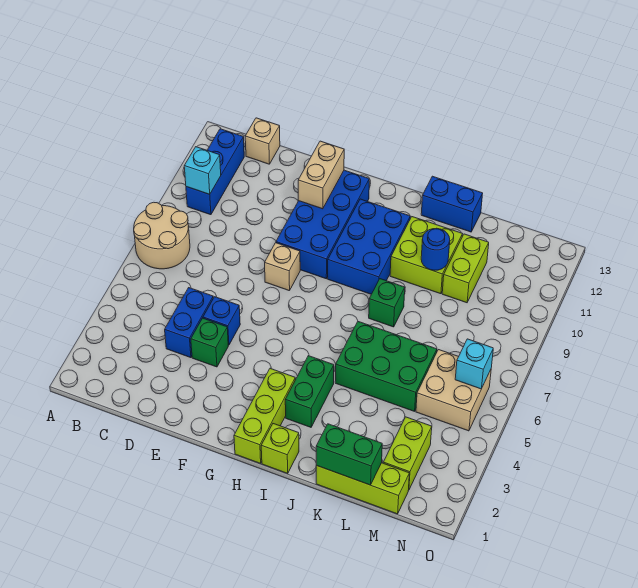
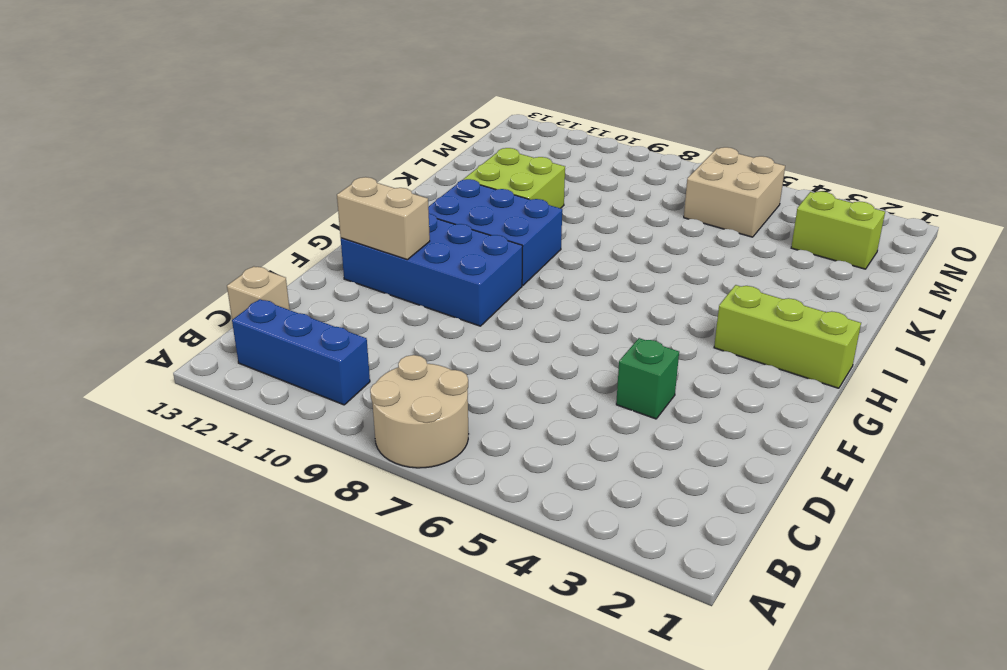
none -> blue brick D4:D5 level 1
none -> blue brick E5 level 1
none -> tan brick F8 level 1

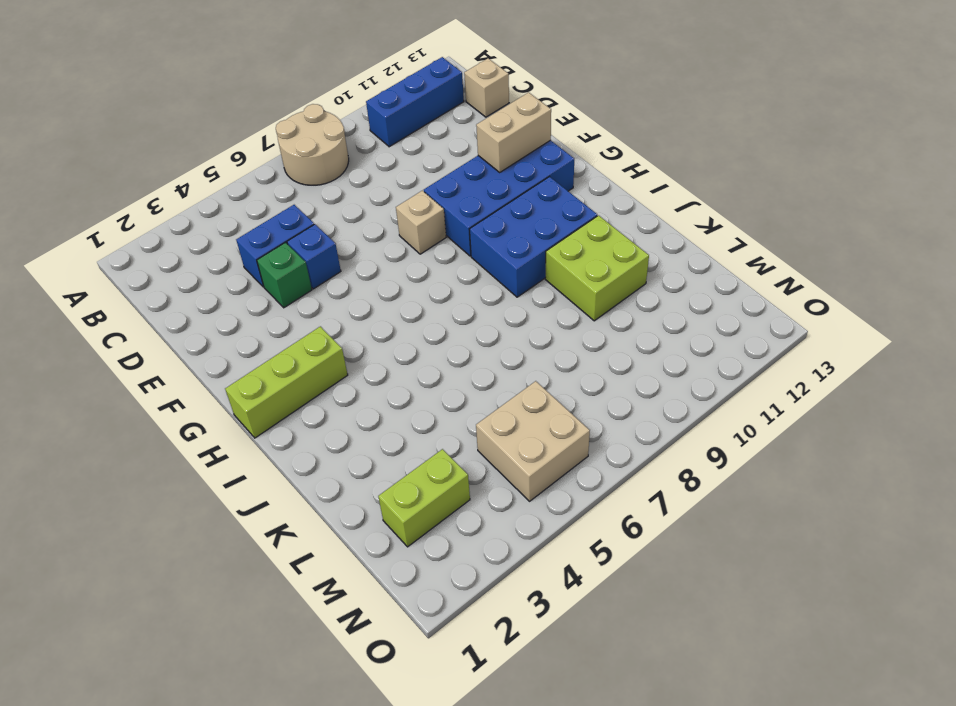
none -> lime brick I1 level 1
none -> green brick I3:I4 level 1
none -> green brick J5:L6 level 1

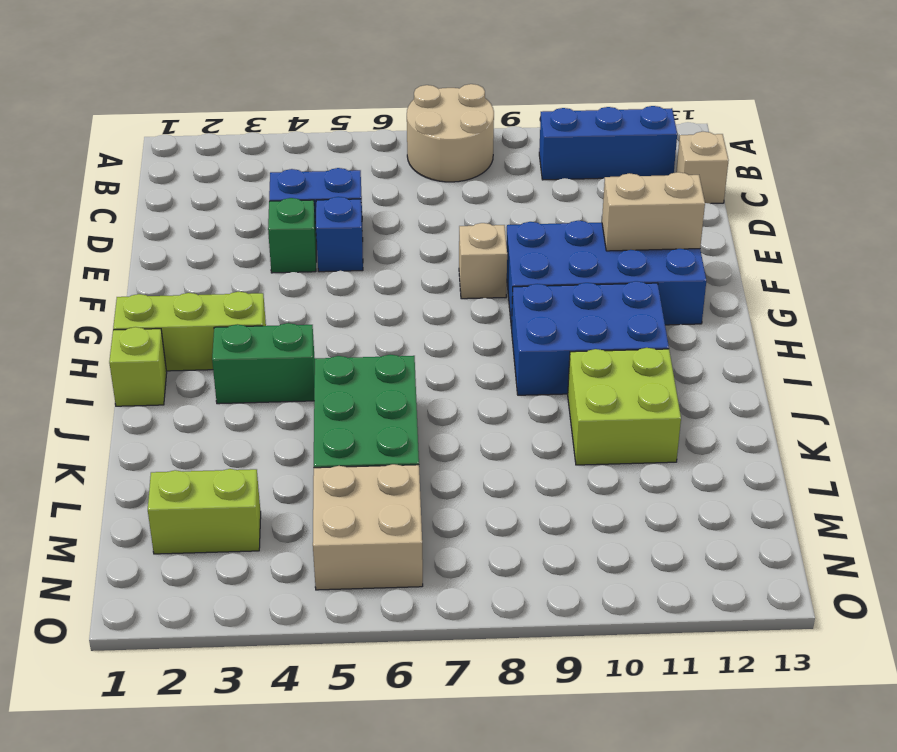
none -> green brick J8 level 1
none -> blue brick J13:K13 level 1
none -> lime brick K1:M1 level 1

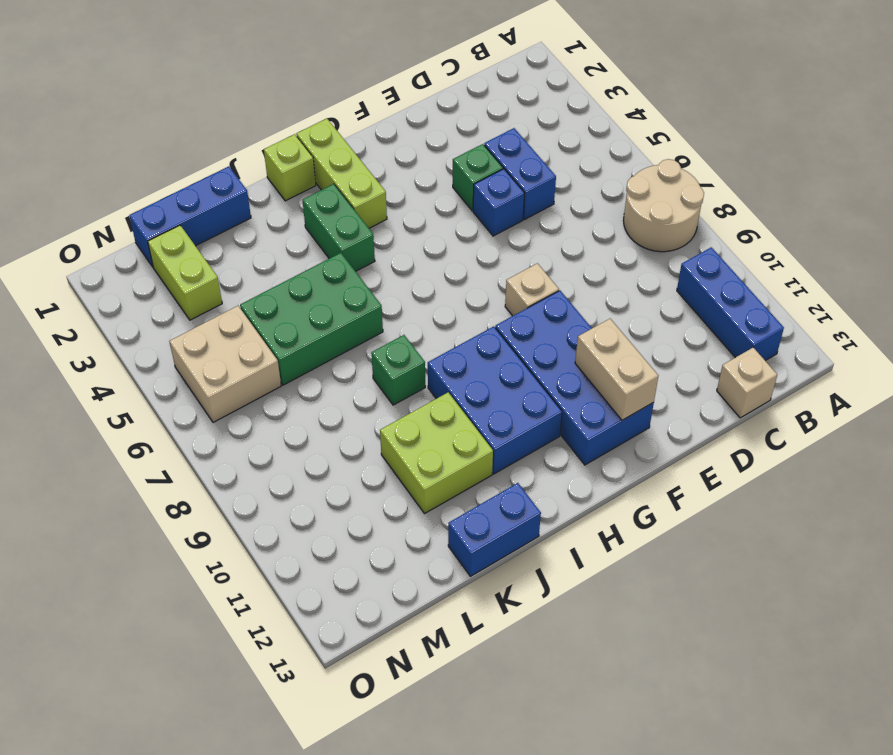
blue brick K1:M1 level 1 -> lime brick K1:M1 level 1
none -> lime brick L10:L11 level 1
none -> cyan brick B10 level 2
none -> green brick K1:L1 level 2

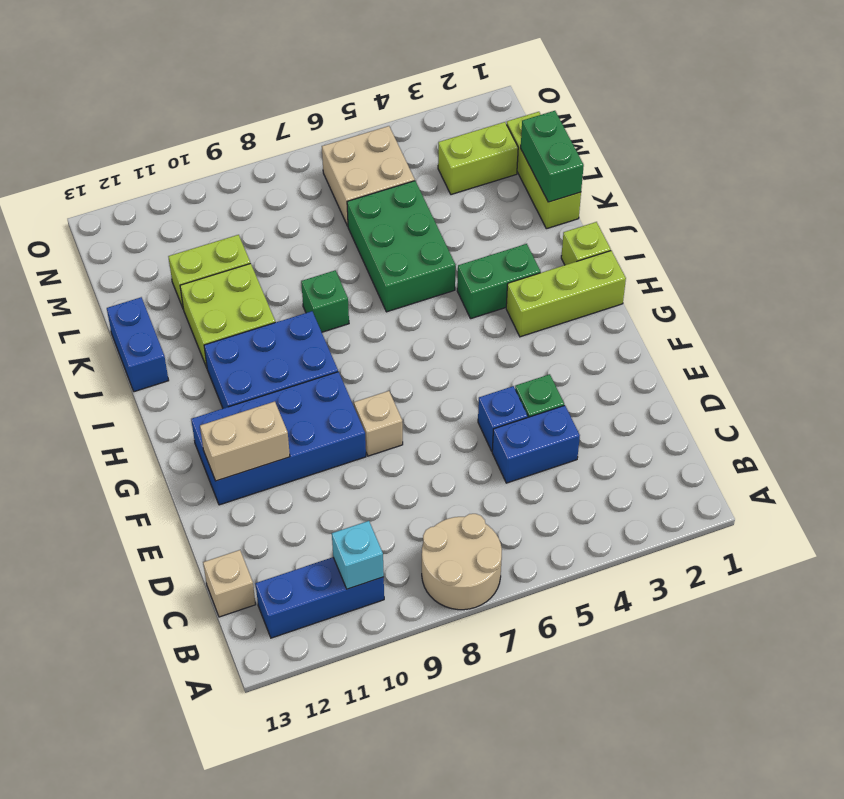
none -> blue round brick K10 level 2
none -> cyan brick N6 level 2

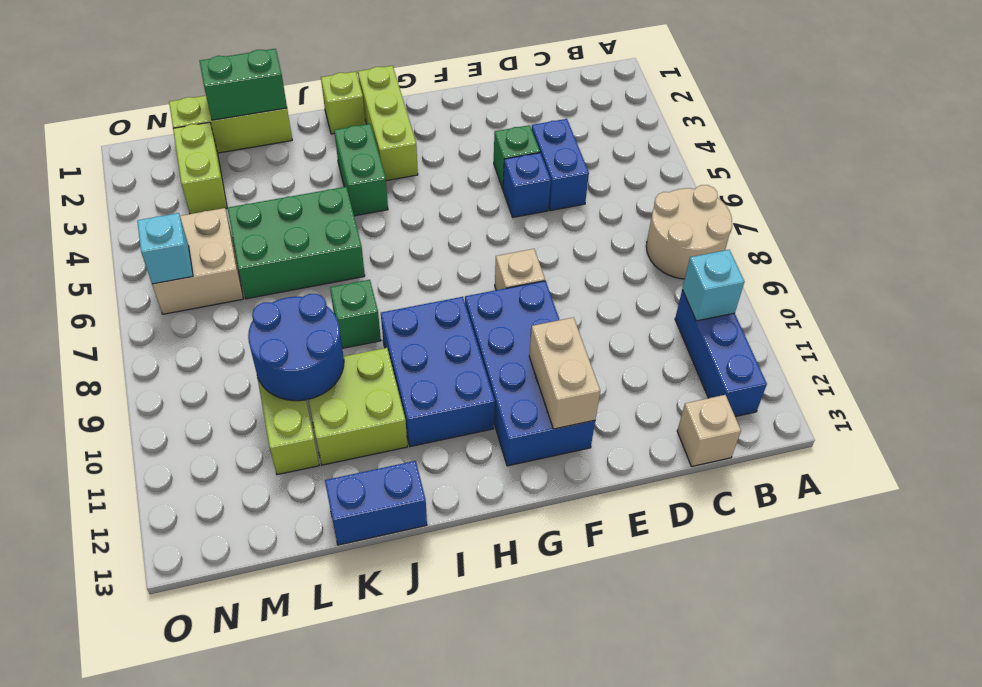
blue round brick K9:L10 level 2 -> blue round brick K10 level 2

